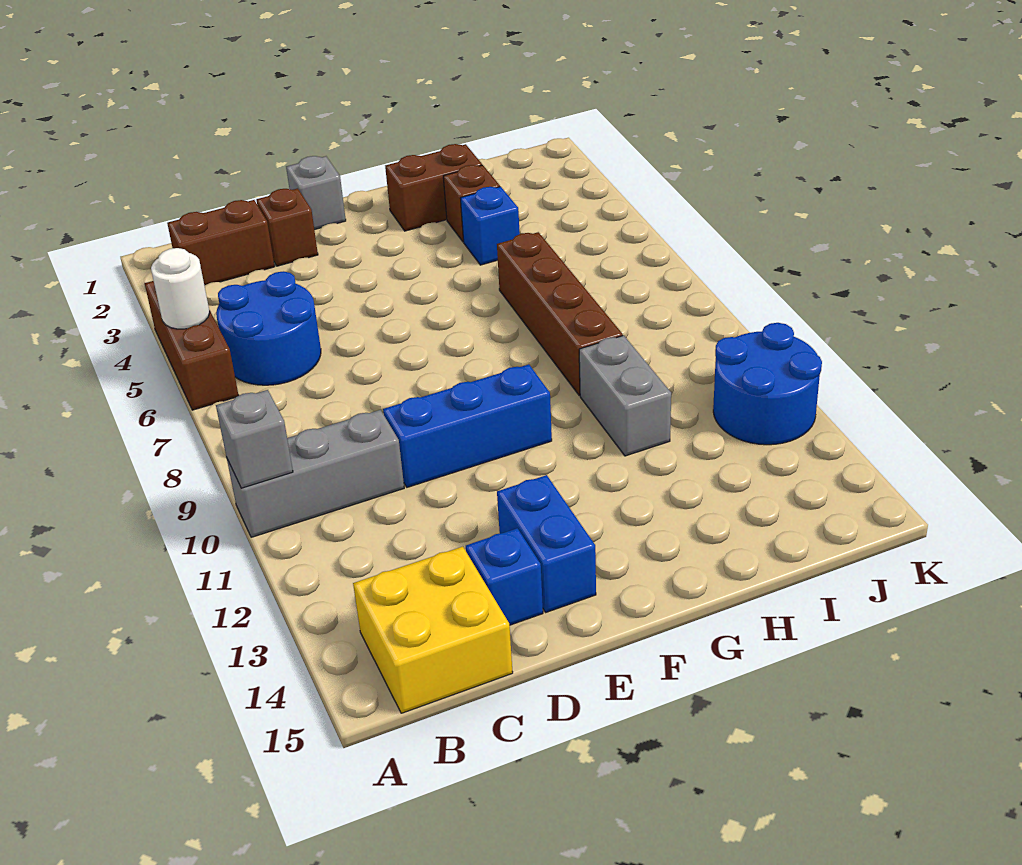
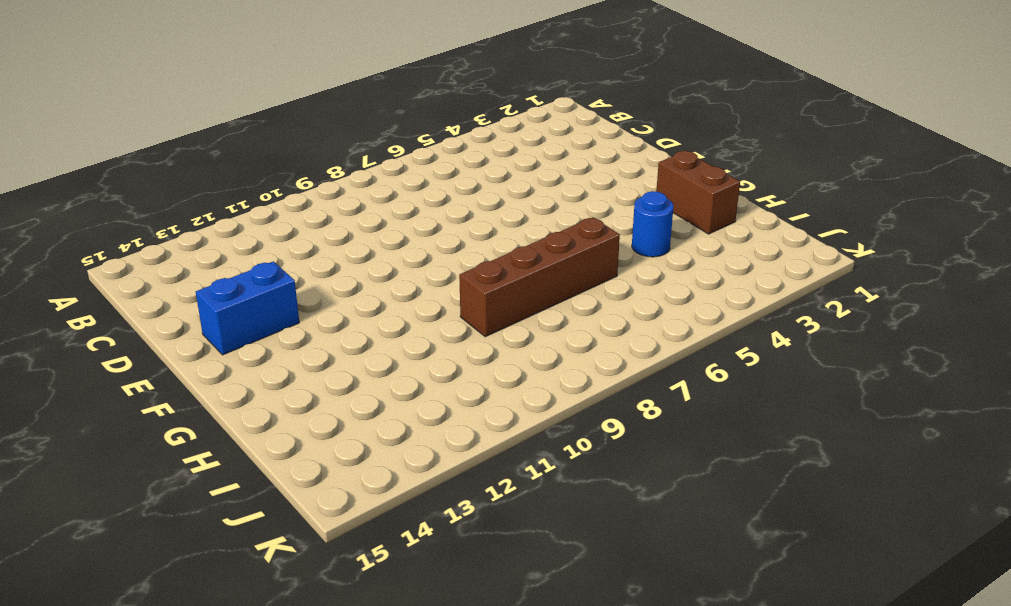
blue round brick H4 level 1 -> blue brick H4 level 1
none -> brown brick A4:A6 level 1
none -> grey brick A10:C10 level 1
none -> brown brick B2:C2 level 1

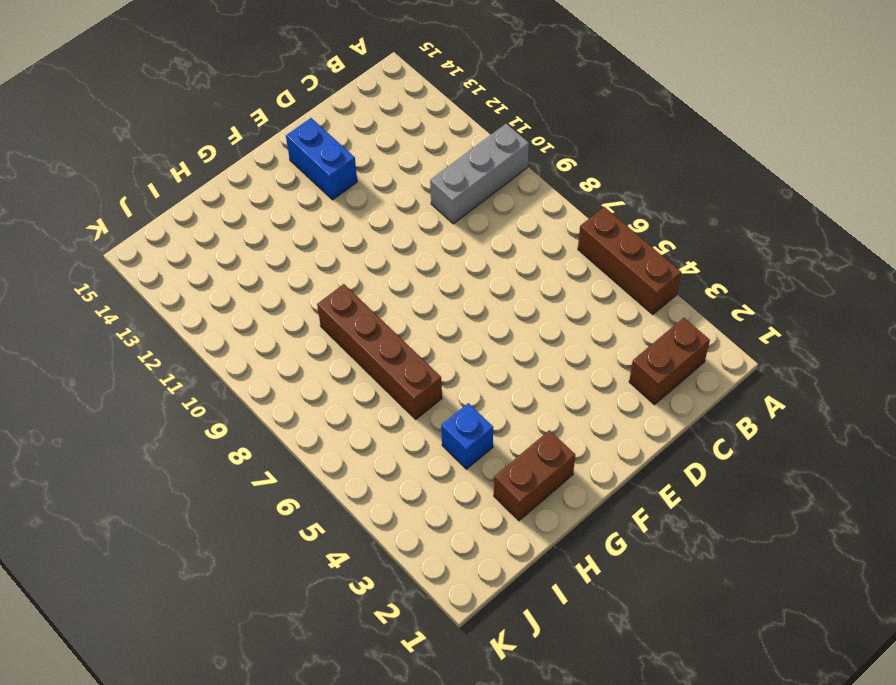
none -> blue round brick B5:C6 level 1
none -> yellow brick B14:C15 level 1
none -> brown brick D2 level 1

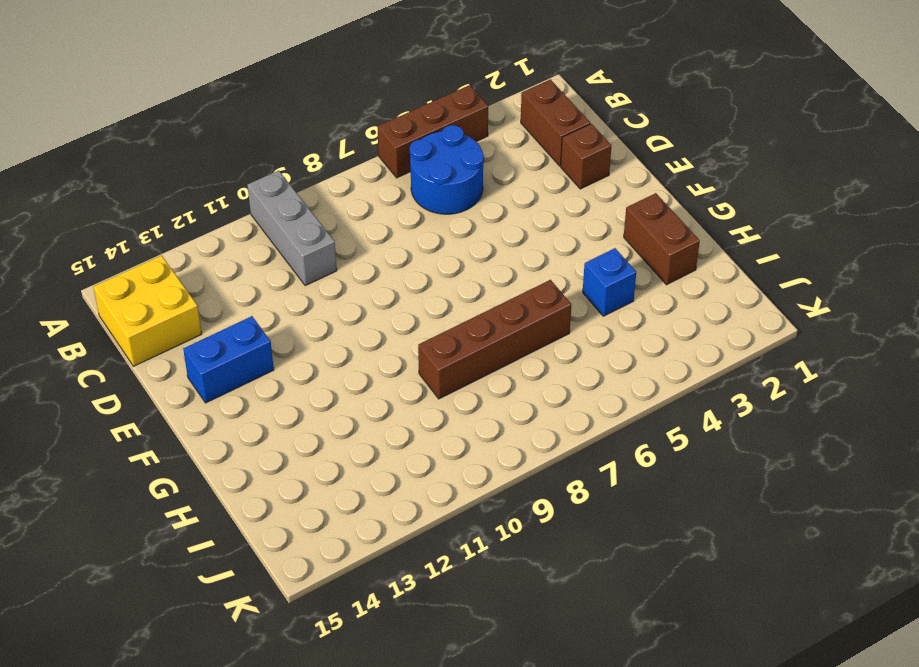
none -> blue brick D10:F10 level 1
none -> blue brick D14 level 1
none -> grey brick E1 level 1

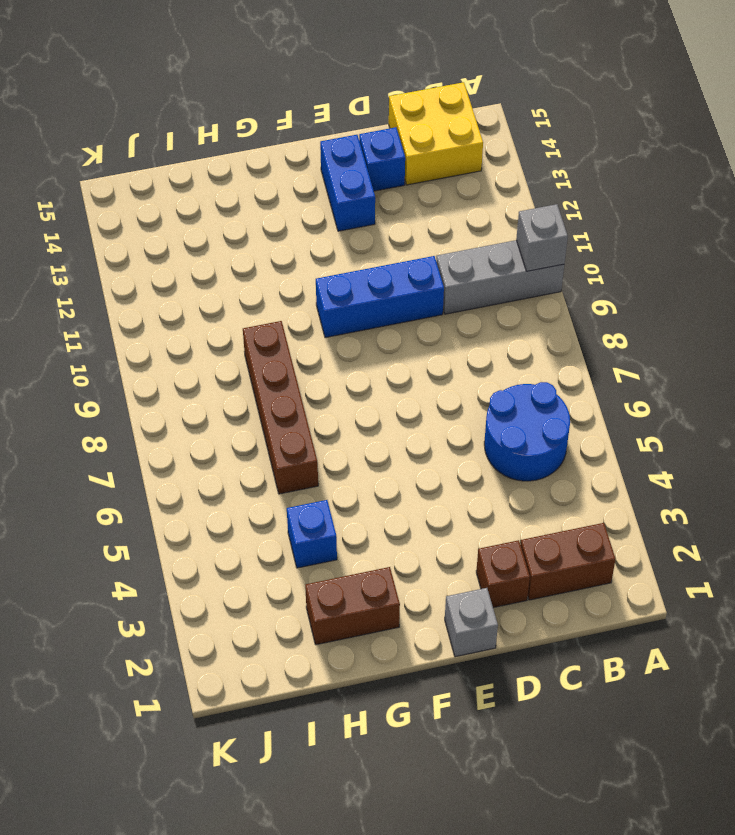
none -> brown brick A4:A6 level 1
none -> brown brick H3 level 1
none -> grey brick H10:H11 level 1

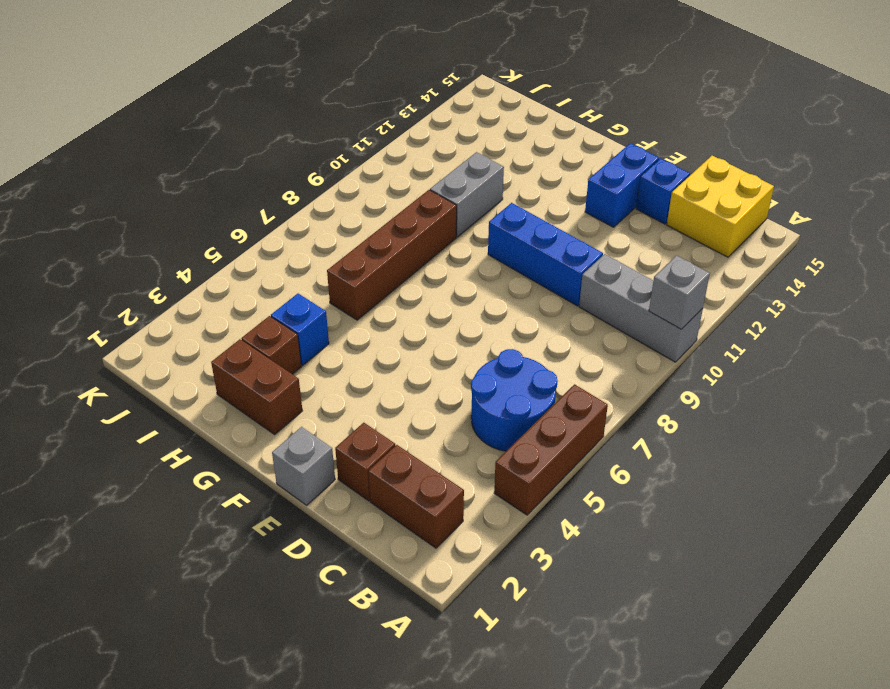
none -> blue round brick J11:K12 level 1
none -> white round brick A5 level 2

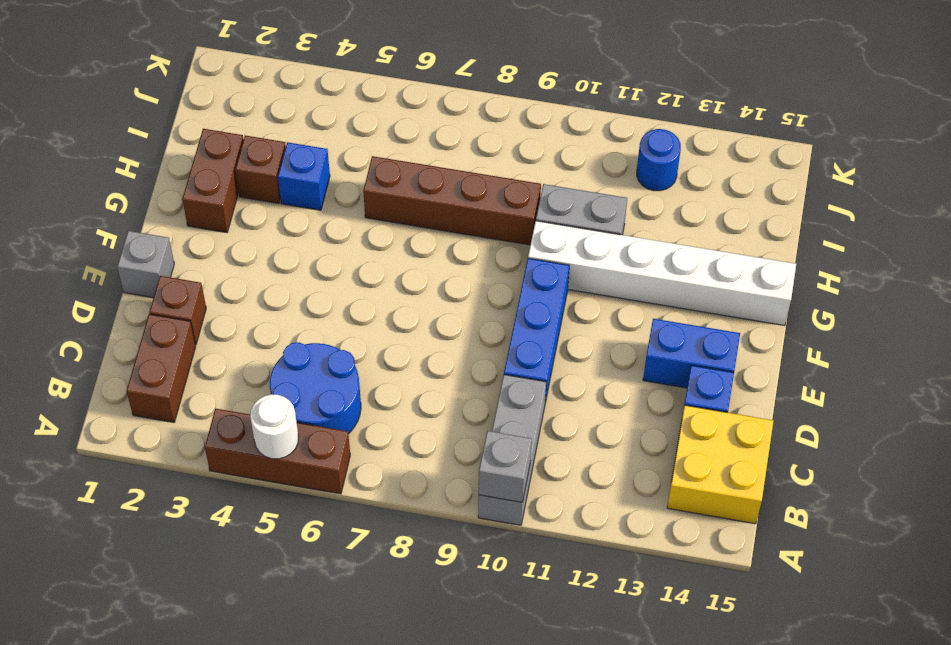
white brick G10:G15 level 1 -> none
blue round brick J12 level 1 -> blue round brick J11:K12 level 1

